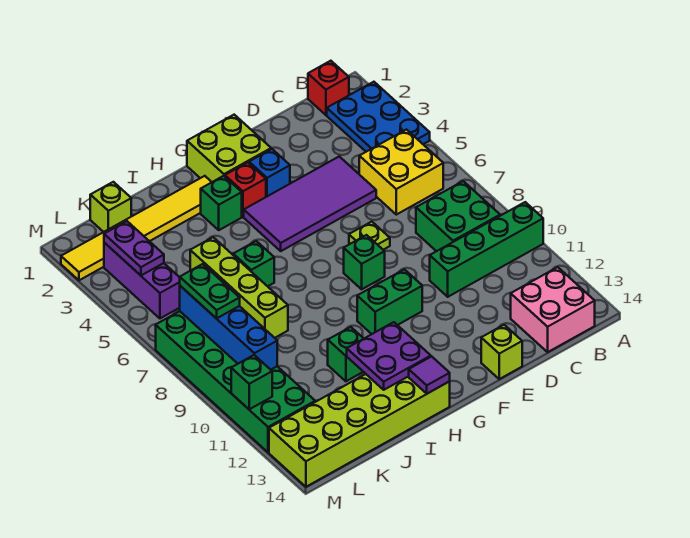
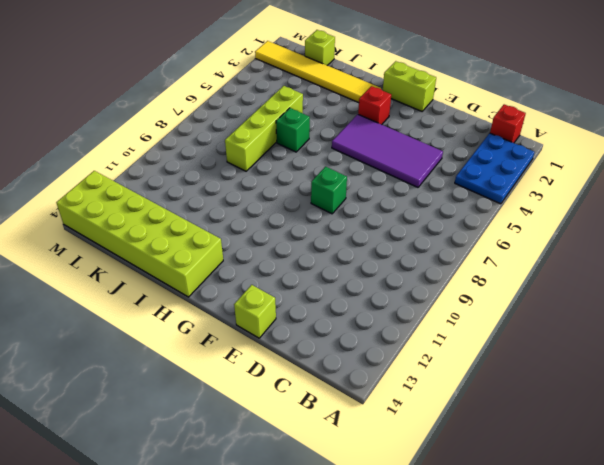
lime brick F1:G1 level 1 -> lime brick F1:G2 level 1
none -> green brick A10:D10 level 1
none -> yellow brick B5:C6 level 1
none -> green brick B8:C9 level 1

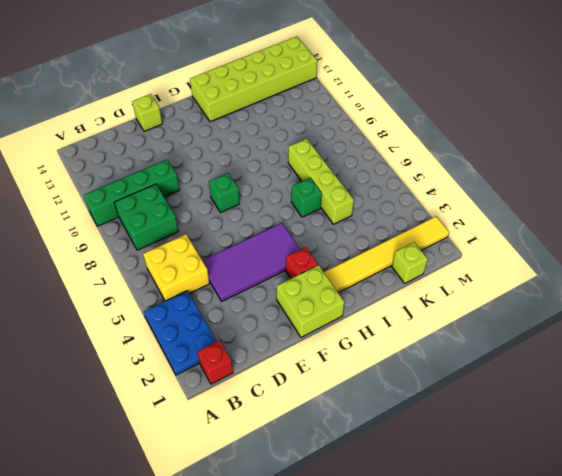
none -> pink brick B13:C14 level 1
none -> lime plate E7 level 1
none -> blue brick F3 level 1

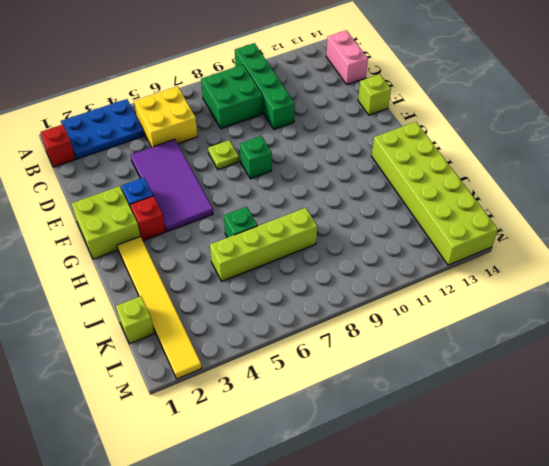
pink brick B14:C14 level 1 -> pink brick B13:C14 level 1
none -> green brick F10:G10 level 1
none -> green brick H3 level 1
none -> green brick I11 level 1

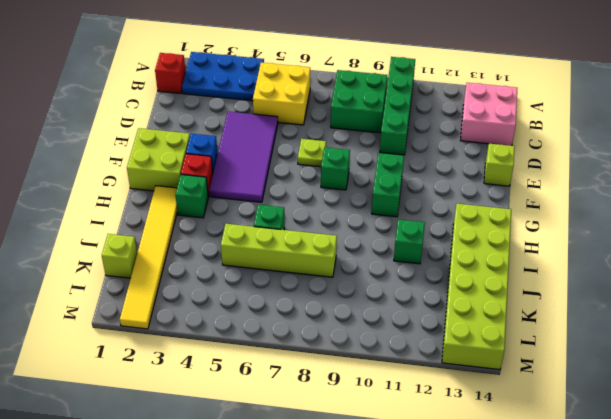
none -> purple brick L3:L5 level 1
none -> green brick L7:M12 level 1
none -> purple plate H12:I13 level 2

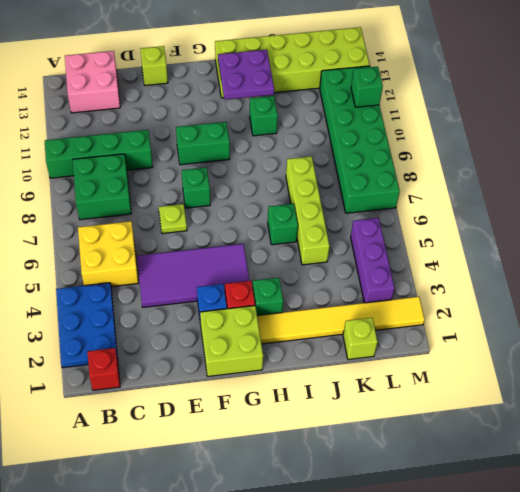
none -> purple tile H14 level 2
none -> purple plate L3:L4 level 2
none -> blue brick L7:L10 level 2

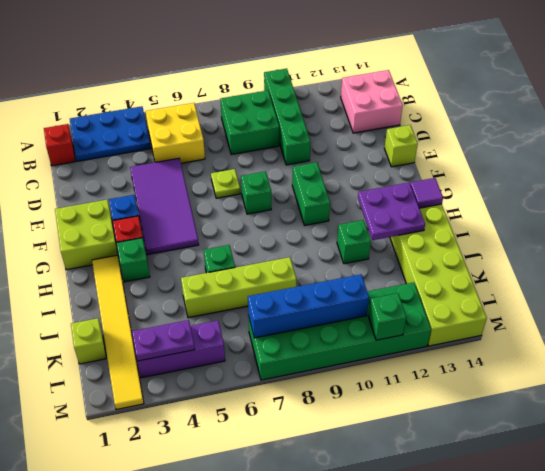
none -> green plate L7:L8 level 3

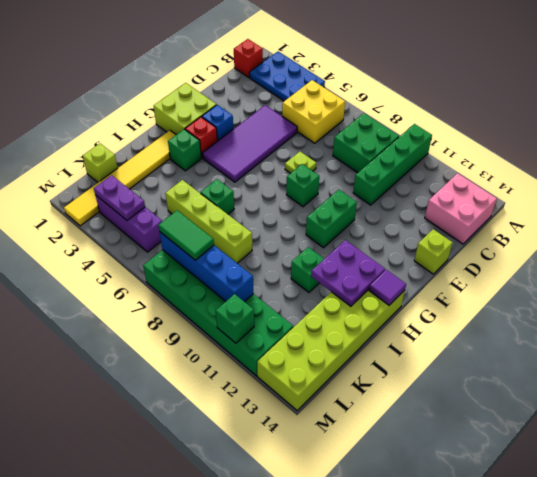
green tile L7:L8 level 3 -> green plate L7:L8 level 3

